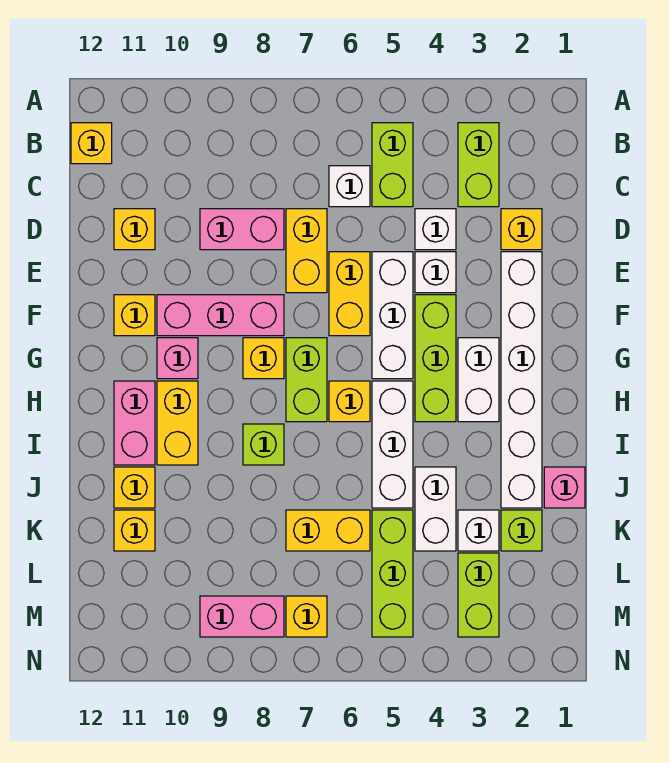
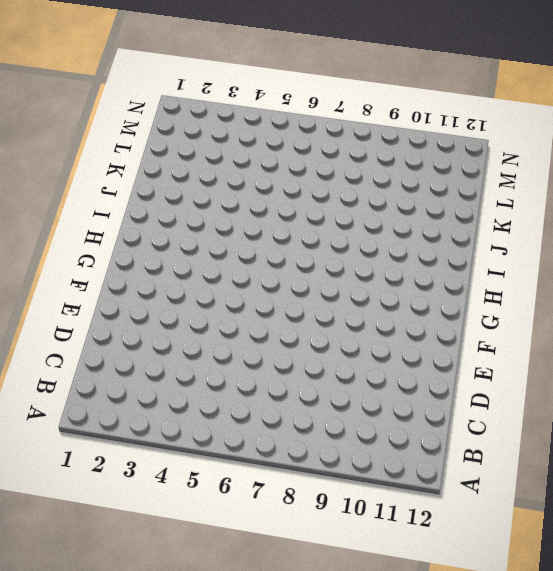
none -> lime brick B3:C3 level 1
none -> lime brick B5:C5 level 1
none -> yellow brick B12 level 1
none -> white brick C6 level 1

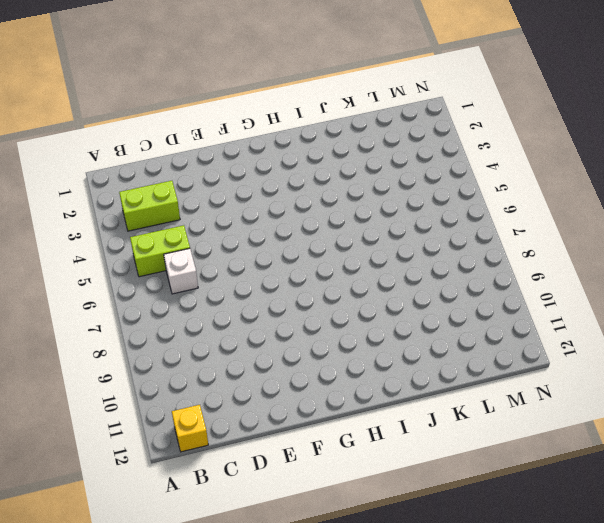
none -> yellow brick D2 level 1
none -> white brick D4 level 1
none -> yellow brick D7:E7 level 1
none -> pink brick D8:D9 level 1

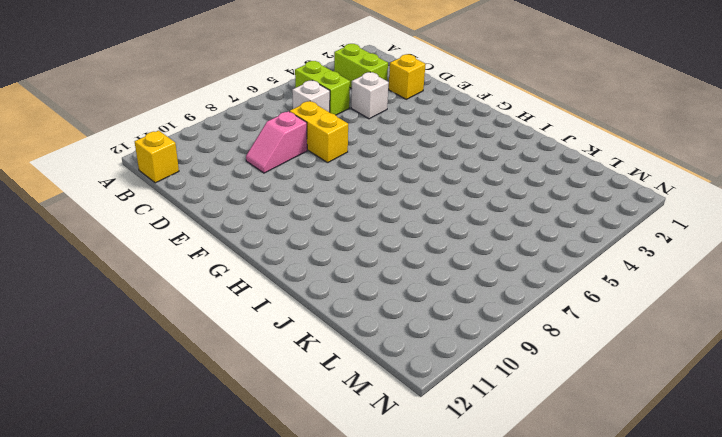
pink slope D8:D9 level 1 top 8 -> pink brick D8:D9 level 1
none -> yellow brick D11 level 1
none -> white brick E2:J2 level 1
none -> white brick E4 level 1
none -> white brick E5:G5 level 1

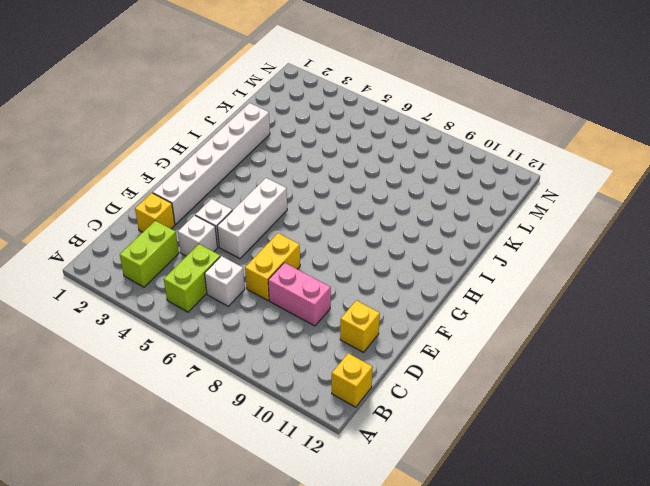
none -> yellow brick E6:F6 level 1
none -> lime brick F4:H4 level 1
none -> pink brick F8:F10 level 1
none -> yellow brick F11 level 1

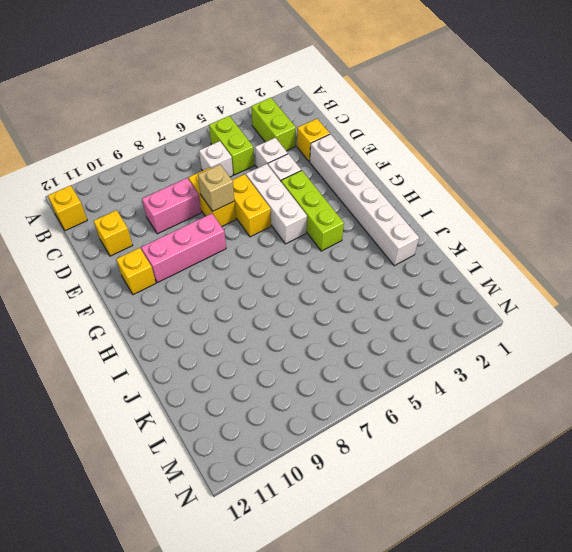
tan brick E7 level 2 -> none
none -> white brick G3:H3 level 1
none -> lime brick G7:H7 level 1
none -> yellow brick G8 level 1
none -> pink brick G10 level 1

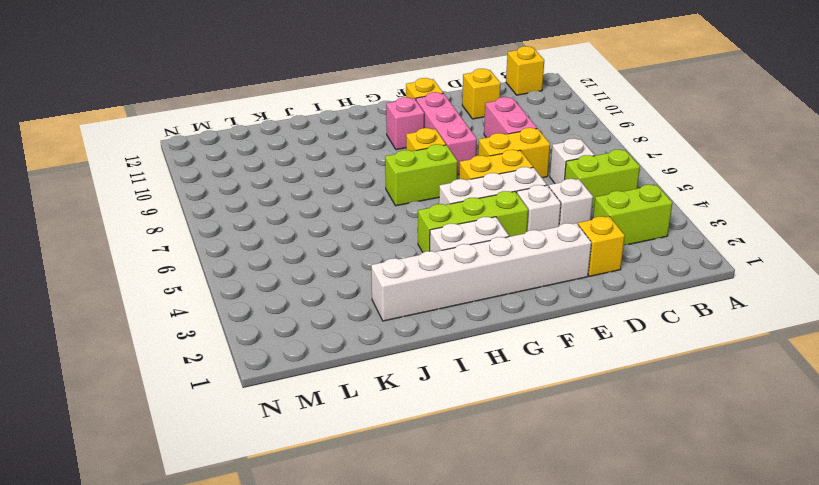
none -> white brick H5:J5 level 1
none -> yellow brick H6 level 1
none -> yellow brick H10:I10 level 1
none -> pink brick H11:I11 level 1

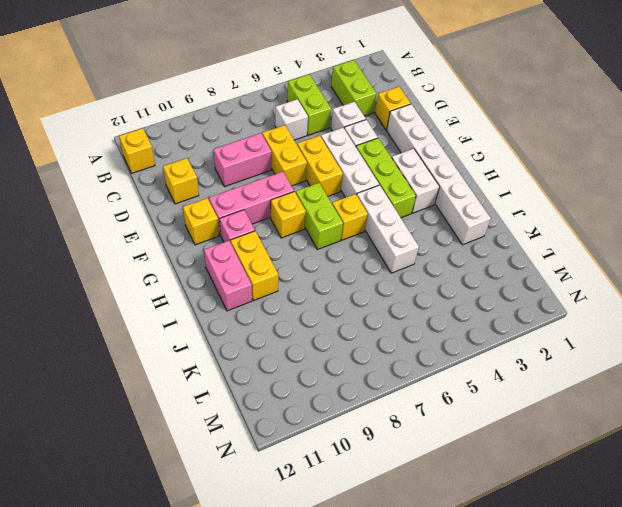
none -> lime brick I8 level 1
none -> pink brick J1 level 1
none -> white brick J4:K4 level 1
none -> yellow brick J11 level 1

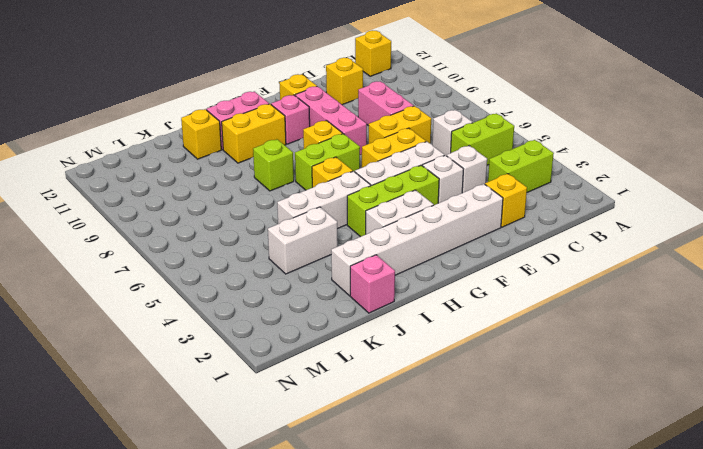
none -> lime brick K2 level 1
none -> white brick K3 level 1
none -> lime brick K5:M5 level 1
none -> yellow brick K6:K7 level 1

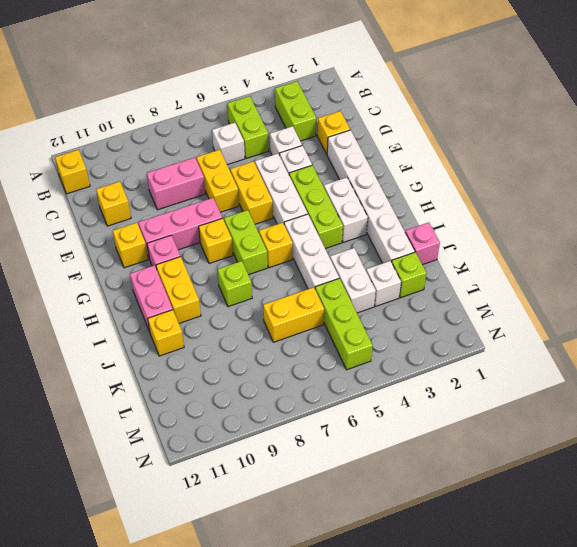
none -> yellow brick K11 level 1
none -> lime brick L3:M3 level 1
none -> yellow brick M7 level 1
none -> pink brick M8:M9 level 1

